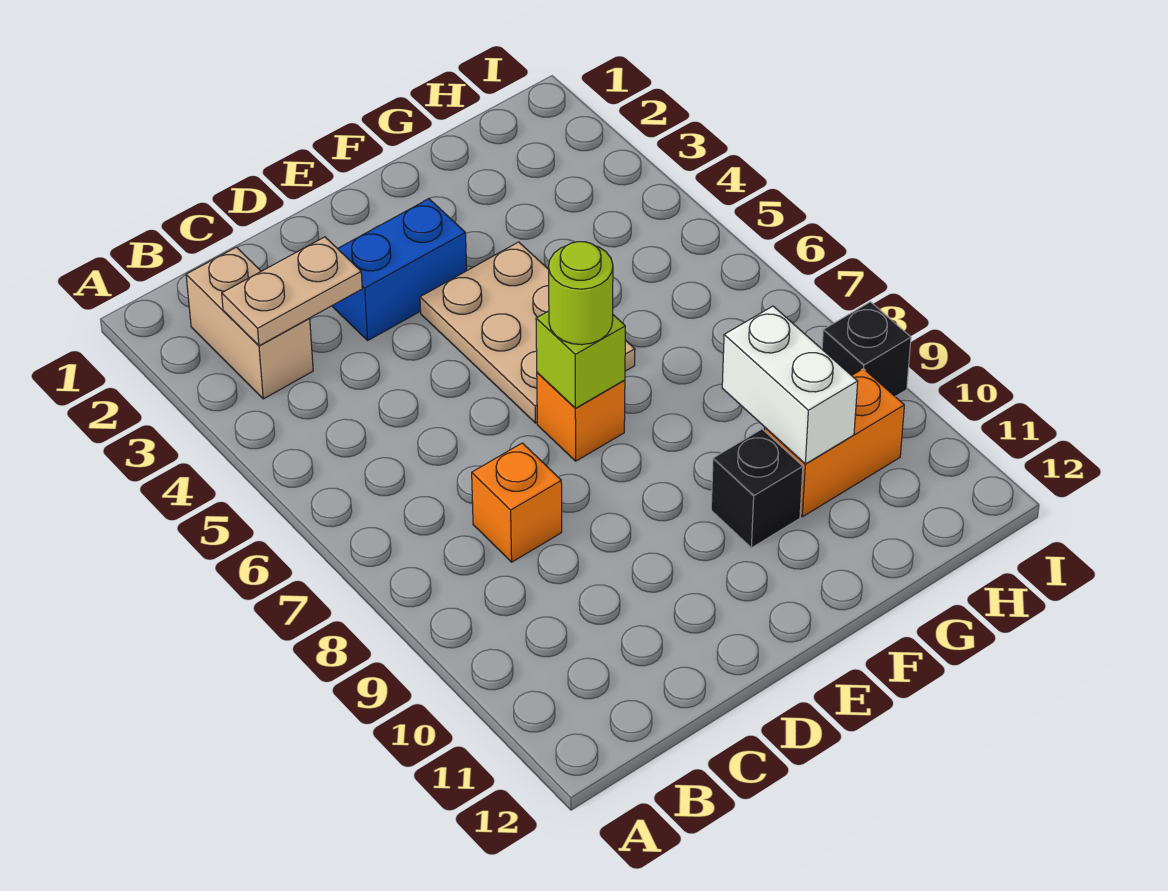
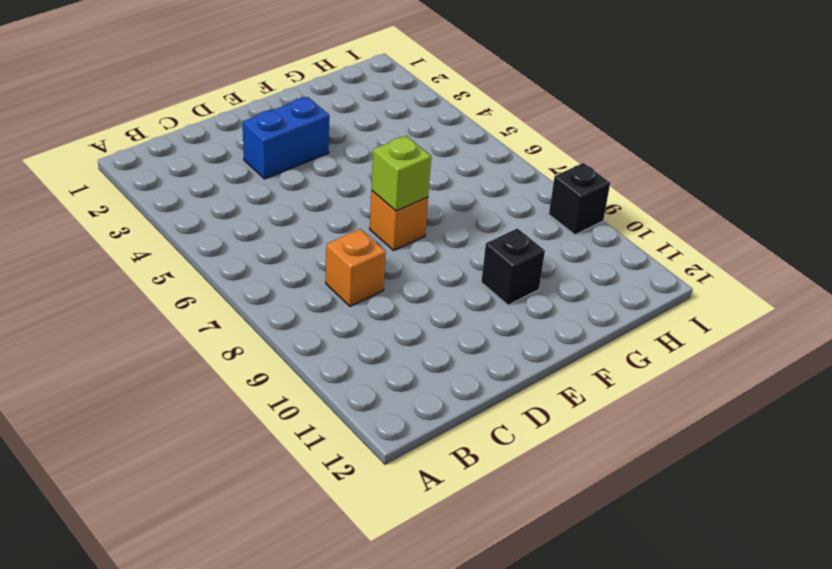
none -> tan brick B2:B3 level 1
none -> tan plate E4:F6 level 1
none -> orange brick G10:H10 level 1

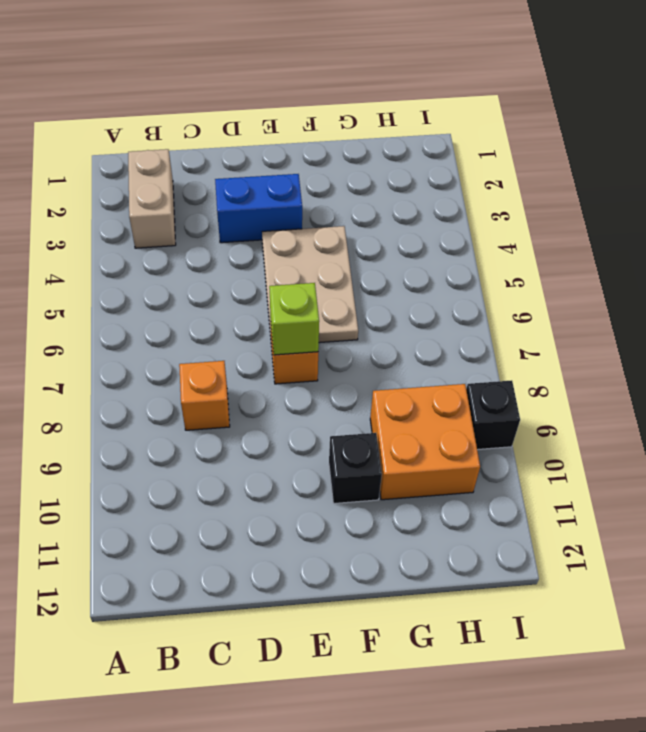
orange brick G9:H10 level 1 -> orange brick G10:H10 level 1
none -> tan plate B3:C3 level 2
none -> white brick G9:G10 level 2
none -> lime round brick E7 level 3

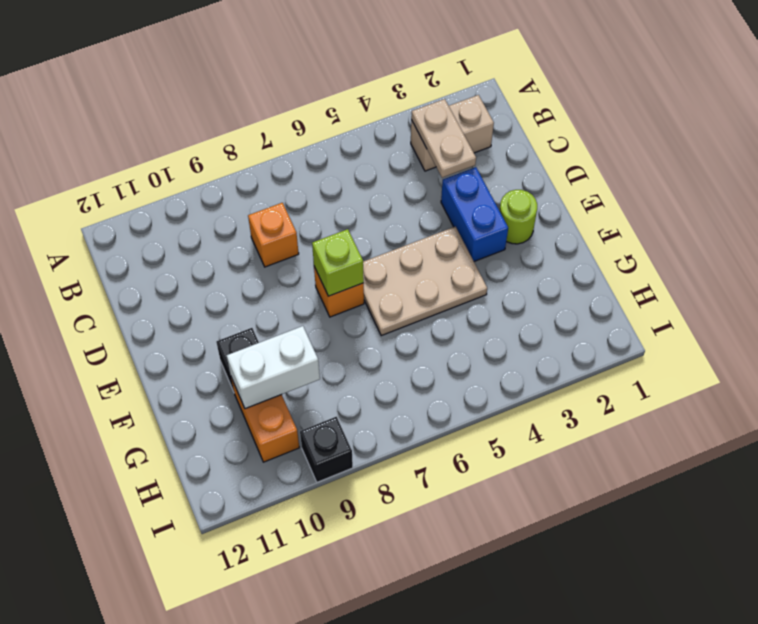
lime round brick E2 level 1 -> lime round brick E7 level 3

